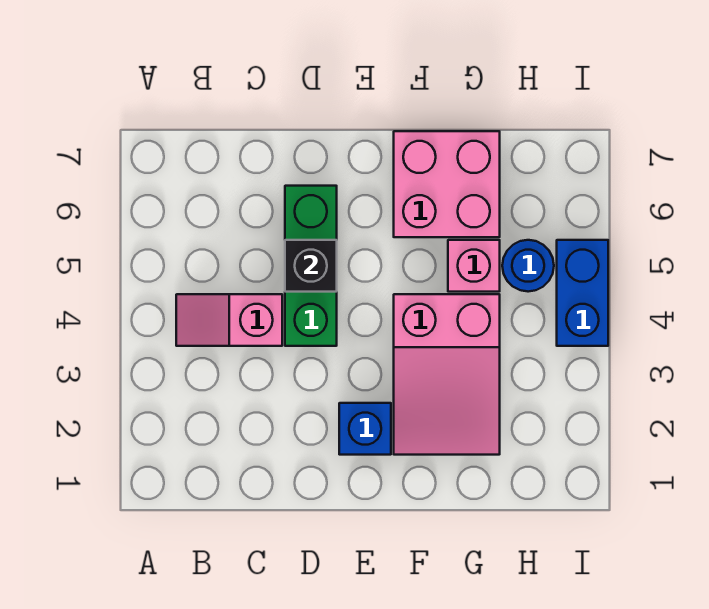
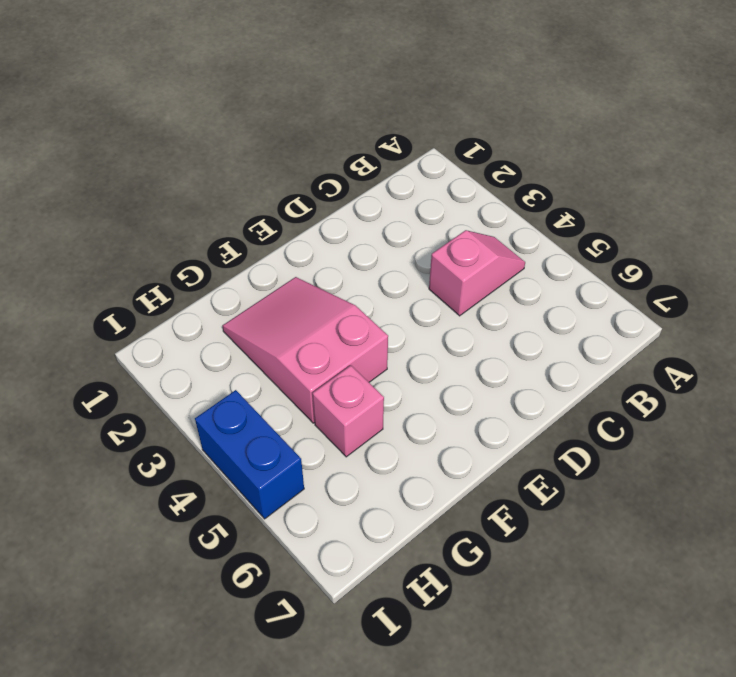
none -> green brick D4:D6 level 1
none -> blue brick E2 level 1

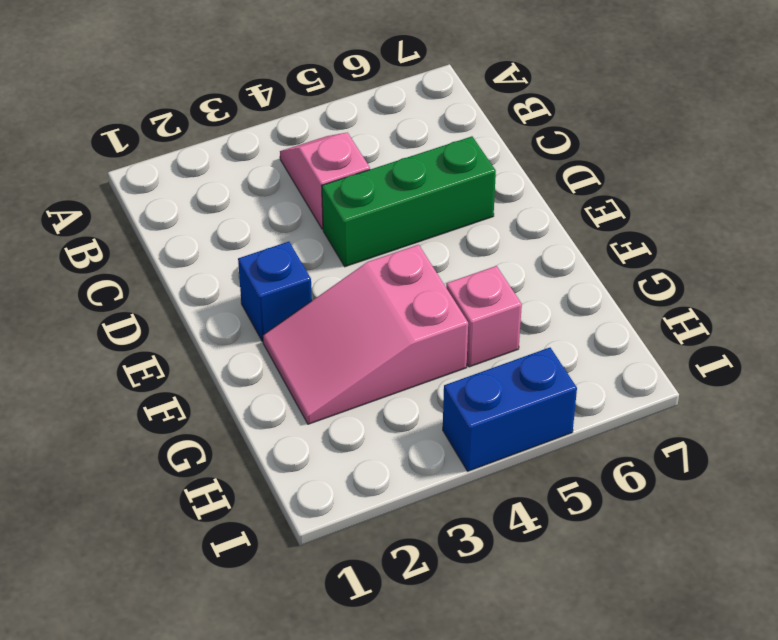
none -> pink brick F6:G7 level 1
none -> blue round brick H5 level 1

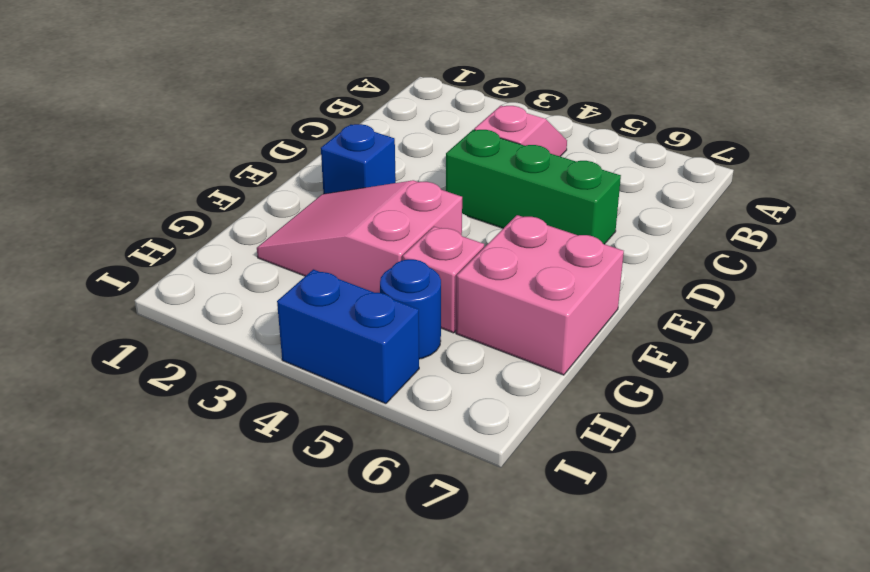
none -> black brick D5 level 2

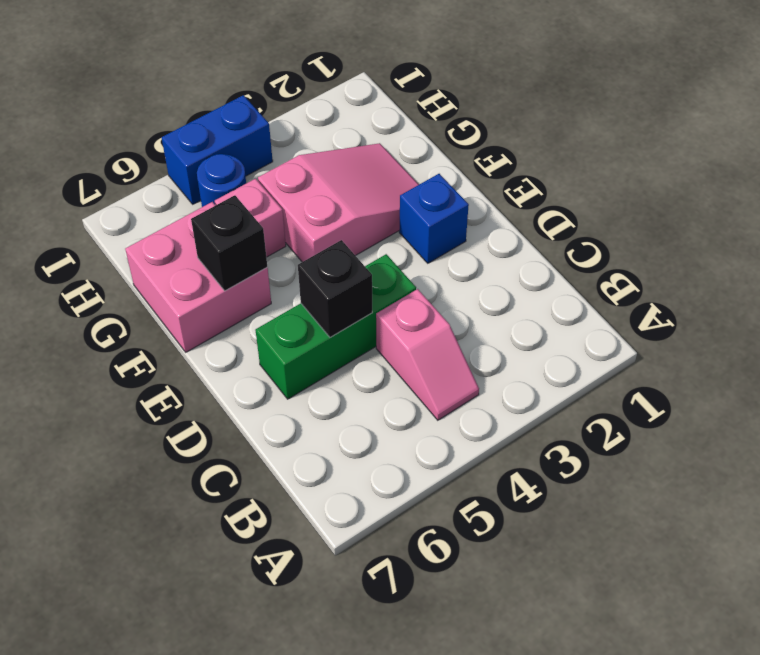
black brick F6 level 2 -> none

